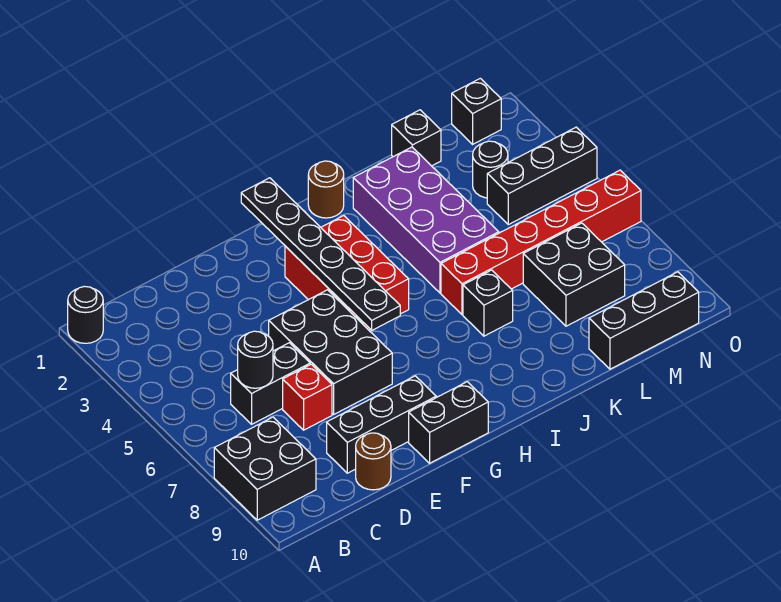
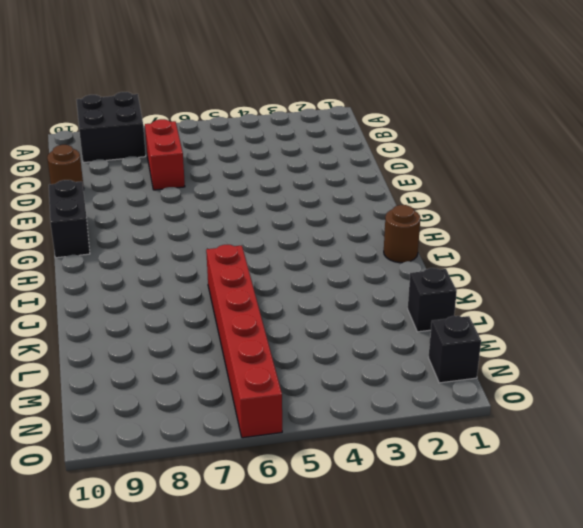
red brick C7:D7 level 1 -> red brick D7 level 1
none -> black round brick A1 level 1
none -> black brick C6:D6 level 1
none -> black brick D9:F9 level 1

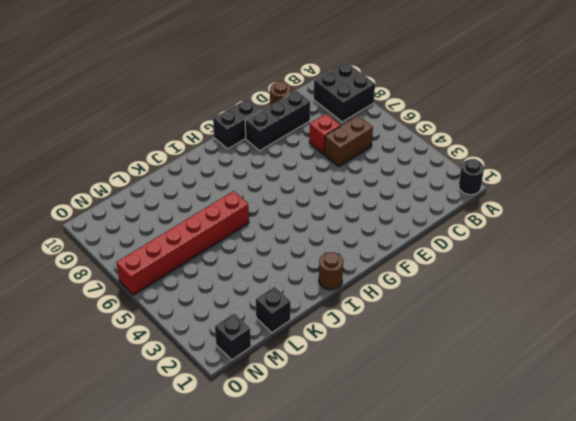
brown brick C6:D6 level 1 -> black brick C6:D6 level 1
none -> black brick E5:F7 level 1
none -> red brick G3:H5 level 1
none -> purple brick J2:K5 level 1

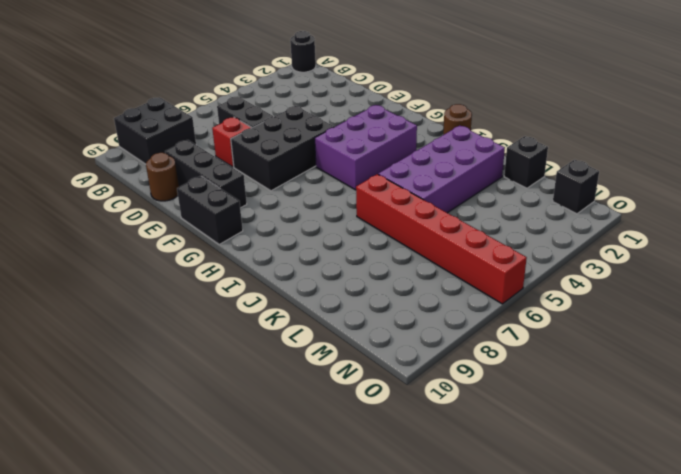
purple brick G3:H5 level 1 -> red brick G3:H5 level 1
none -> black brick J7 level 1
none -> black brick L7:M8 level 1
none -> black brick L10:N10 level 1

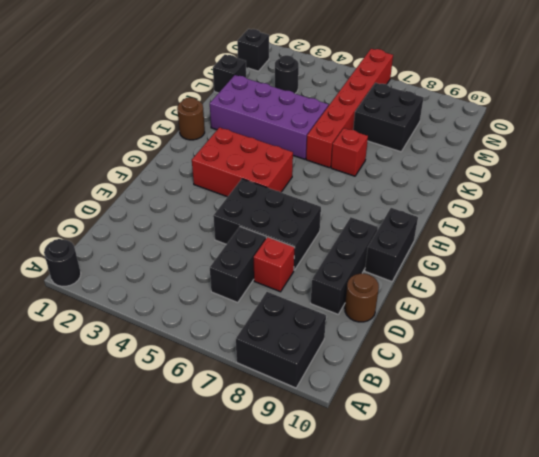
red brick J7 level 1 -> black brick J7 level 1
none -> black brick L10:N10 level 1
none -> black brick M4:O4 level 1
none -> black round brick C6 level 2

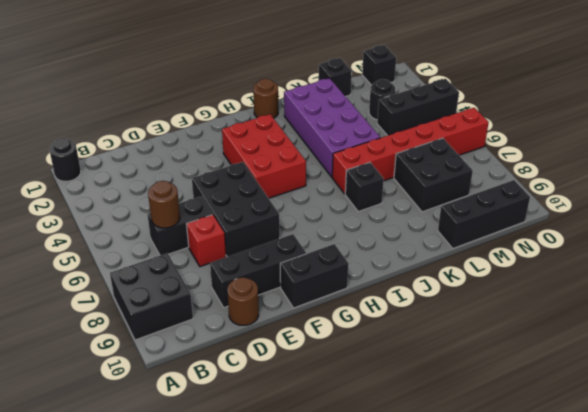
brown round brick C6 level 2 -> black round brick C6 level 2
none -> black plate G1:G6 level 2

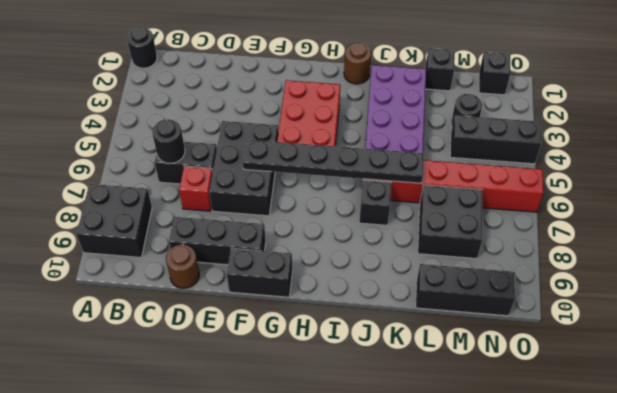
black plate F6:K6 level 2 -> black plate G1:G6 level 2

